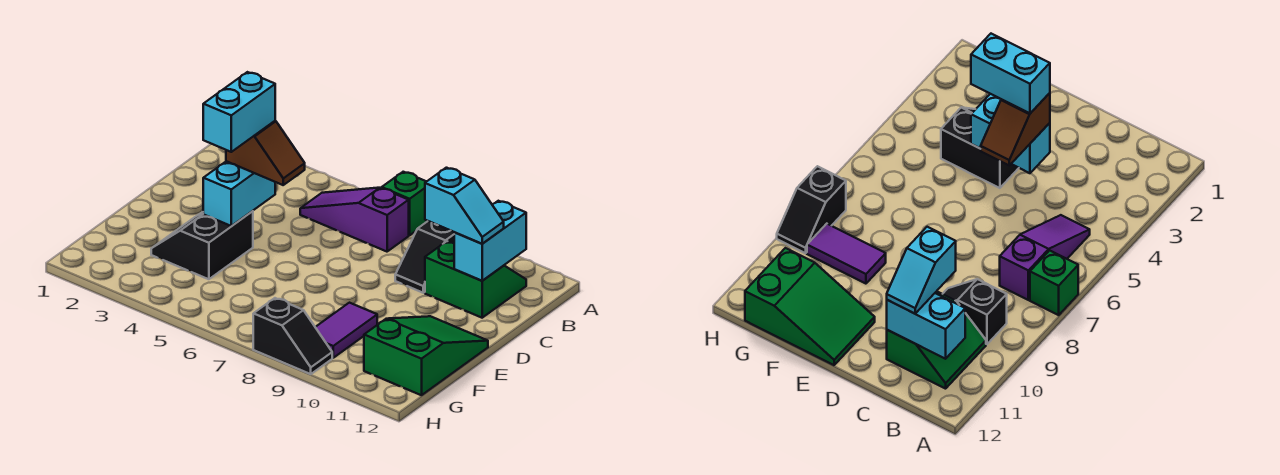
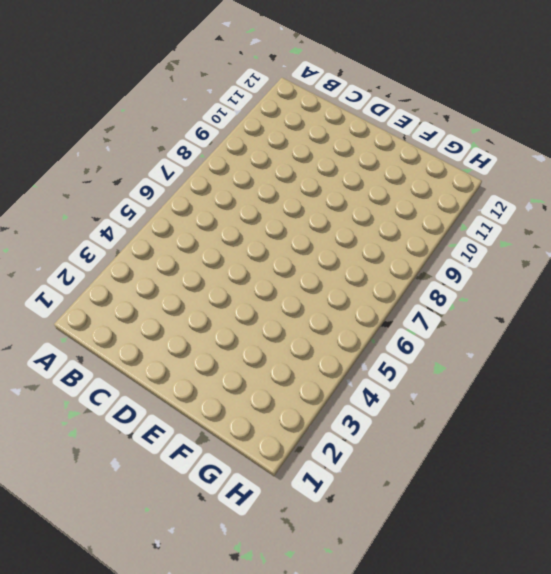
none -> green brick A7 level 1
none -> purple slope B5:B7 level 1 top 7
none -> black slope B9:C9 level 1 top B

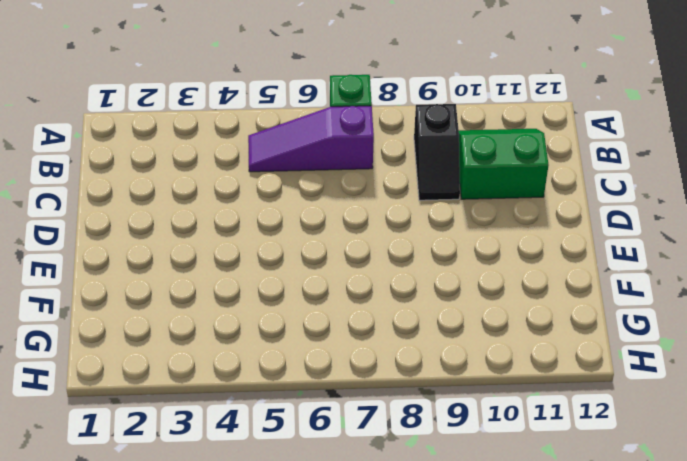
none -> black slope E3:F4 level 1 top 4
none -> green slope E11:G12 level 1 top G
none -> purple tile F9:G9 level 1

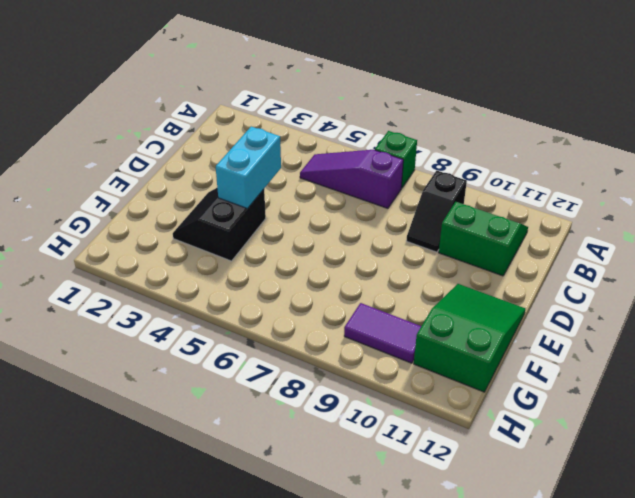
purple tile G9:G10 level 1 -> purple tile F9:G9 level 1
none -> black slope H8:H9 level 1 top 8
none -> cyan brick B11:C11 level 2
none -> cyan slope C10:C11 level 3 top 10

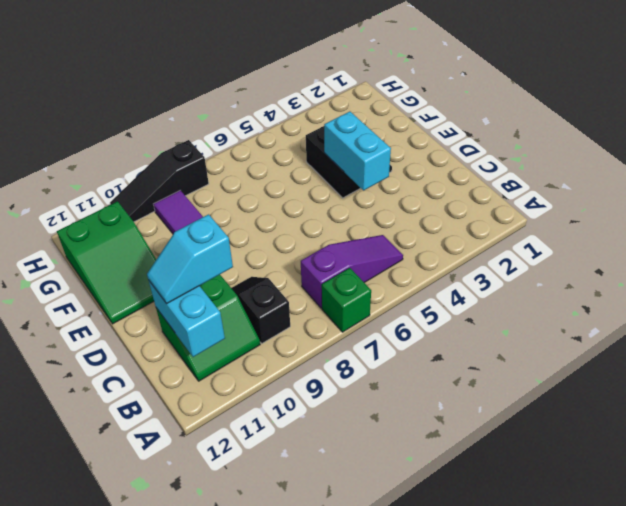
black slope H8:H10 level 1 top 8 -> black slope H8:H9 level 1 top 8
none -> brown slope D4:D5 level 3 top 4
none -> cyan brick D4:E4 level 4

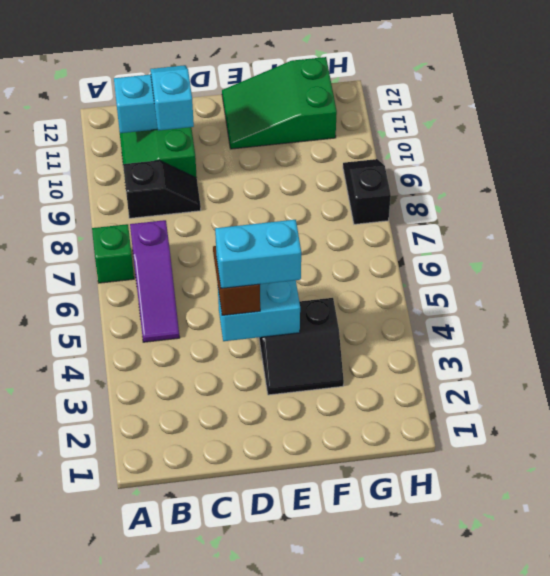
none -> purple tile F9:G9 level 1

